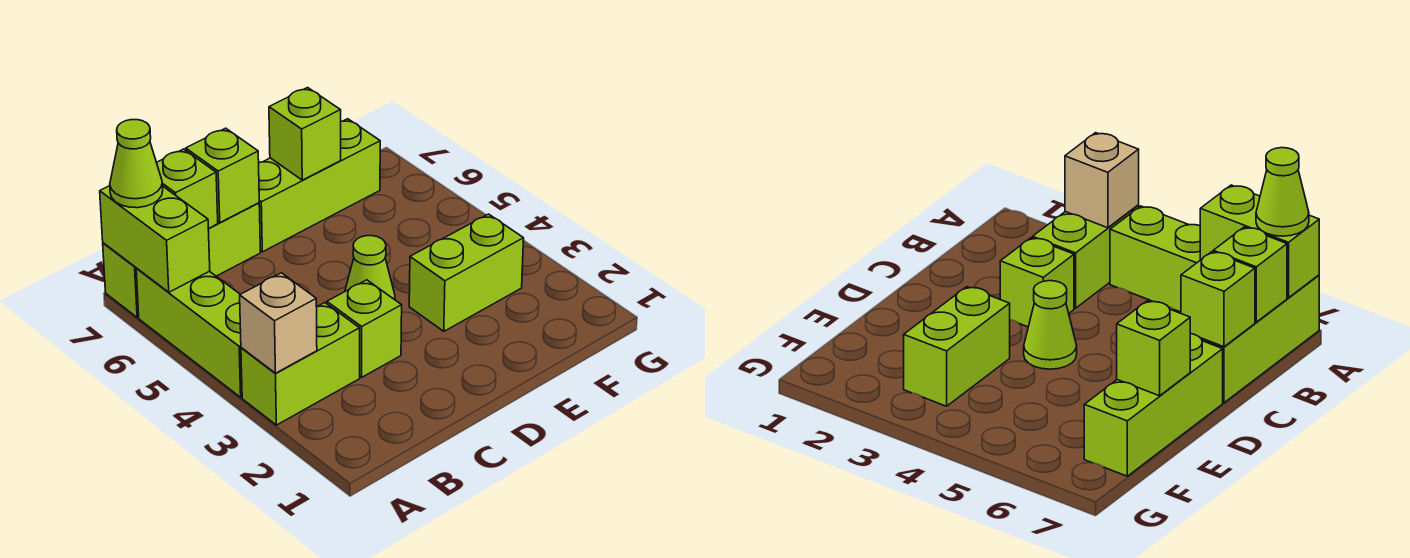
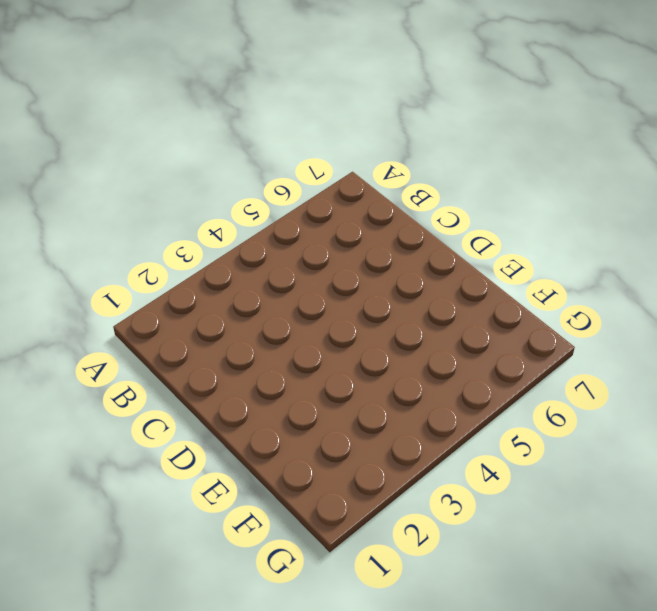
none -> lime brick A3:B3 level 1
none -> lime brick A4:A6 level 1
none -> lime brick A7:C7 level 1

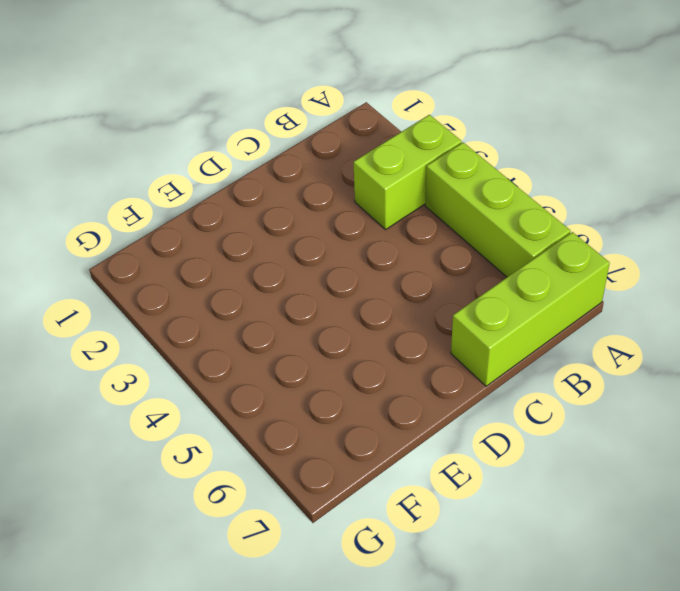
none -> lime brick C3 level 1
none -> lime cone D4 level 1
none -> lime brick D7:F7 level 1

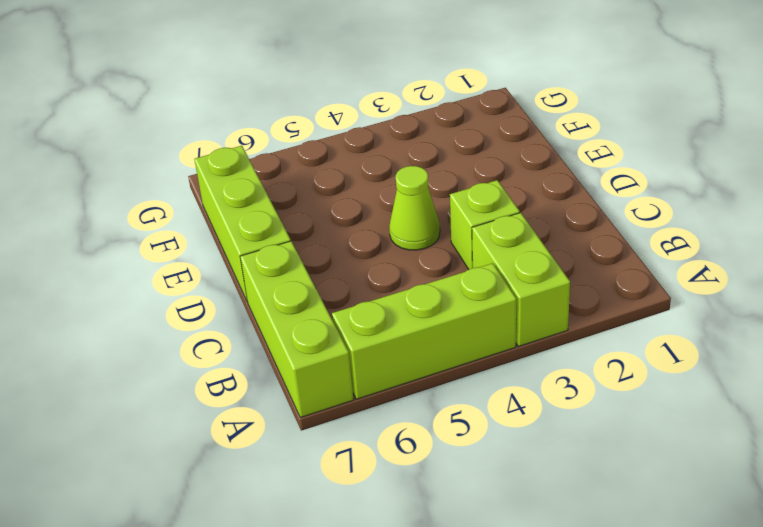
none -> lime brick E3:F3 level 1
none -> tan brick A3 level 2
none -> lime brick A6:A7 level 2

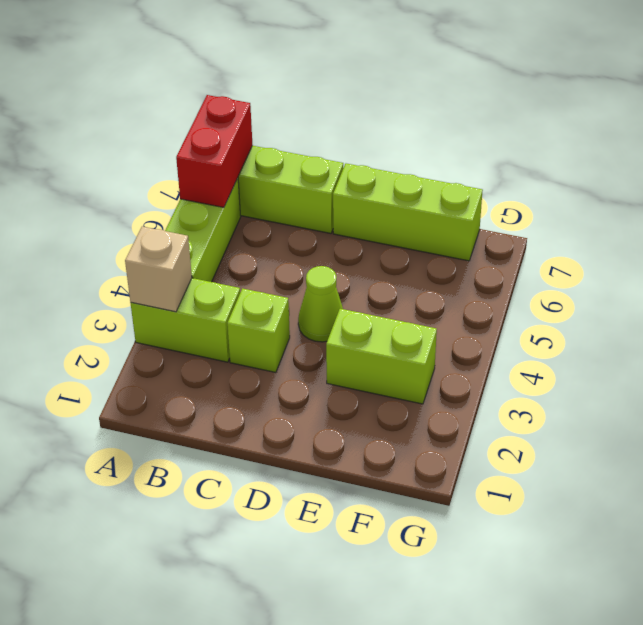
red brick A6:A7 level 2 -> lime brick A6:A7 level 2
none -> lime brick B7 level 2
none -> lime brick C7 level 2
none -> lime brick E7 level 2

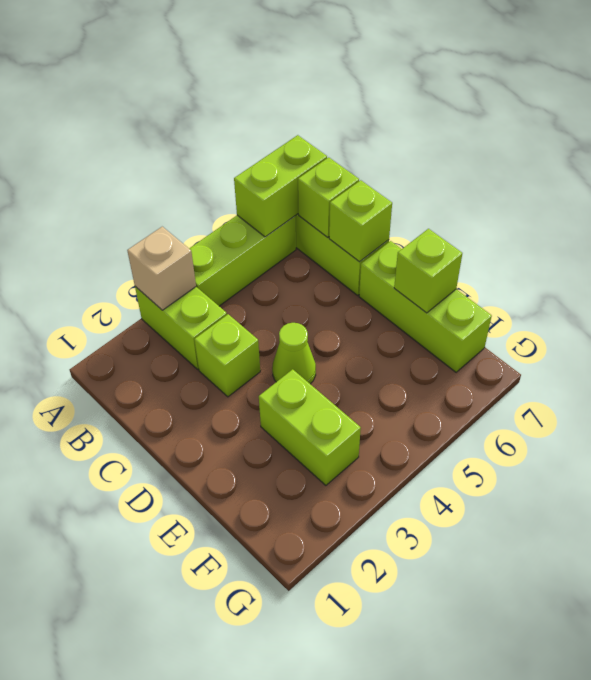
none -> lime cone A7 level 3

